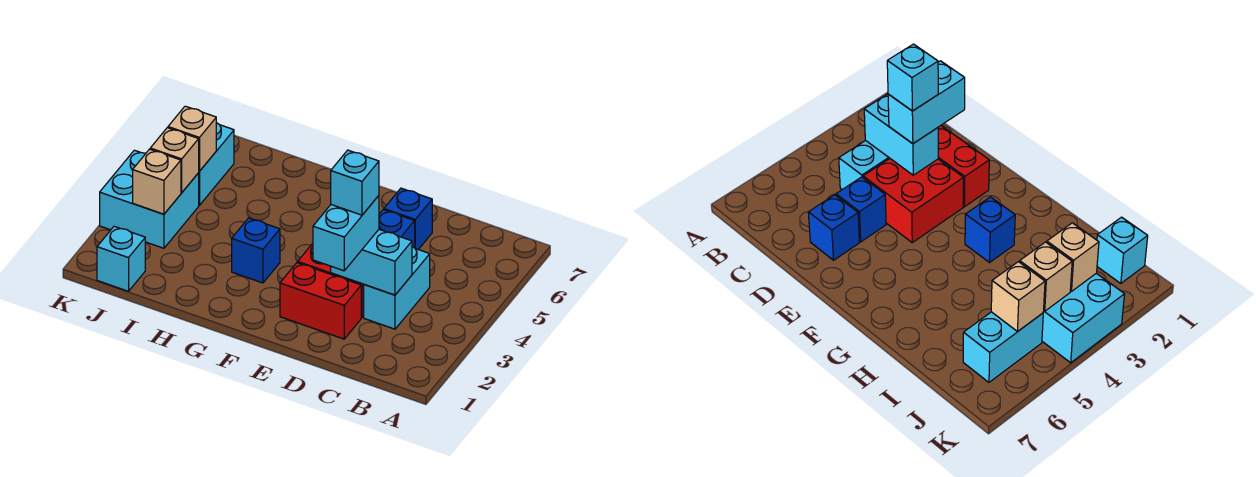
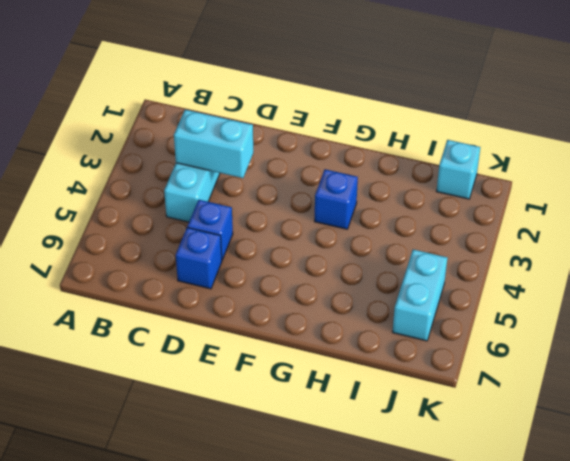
none -> red brick D2:E2 level 1
none -> red brick D3:E4 level 1
none -> cyan brick J3:K4 level 1

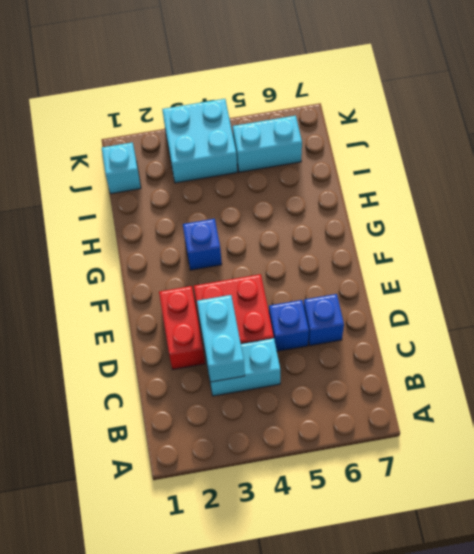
none -> tan brick J3 level 2
none -> tan brick J4 level 2
none -> tan brick J5 level 2

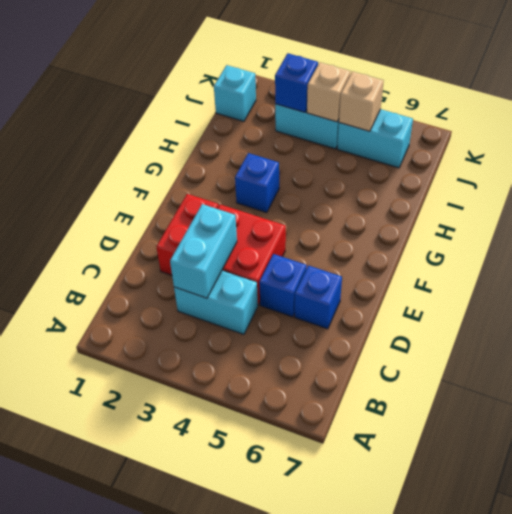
blue brick J3 level 2 -> tan brick J3 level 2
none -> cyan brick D2:D3 level 3
none -> cyan brick D3 level 4

